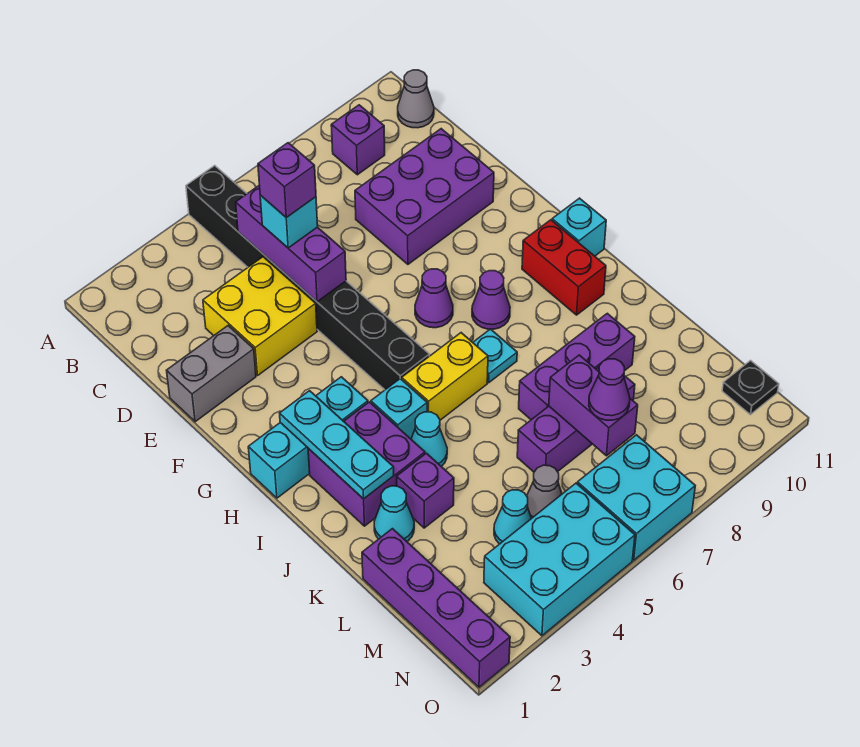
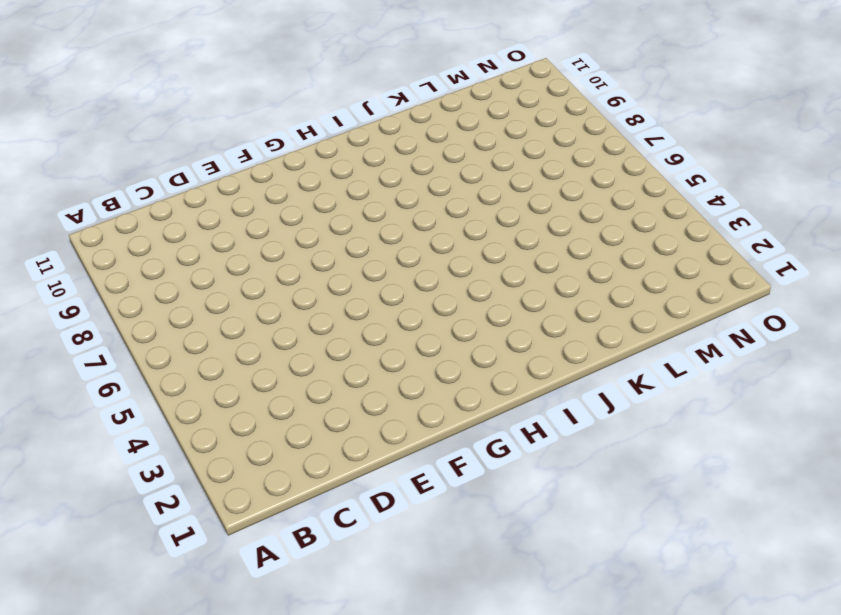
none -> black brick A5:H5 level 1
none -> purple brick B9 level 1
none -> grey cone B11 level 1
none -> yellow brick D3:E4 level 1

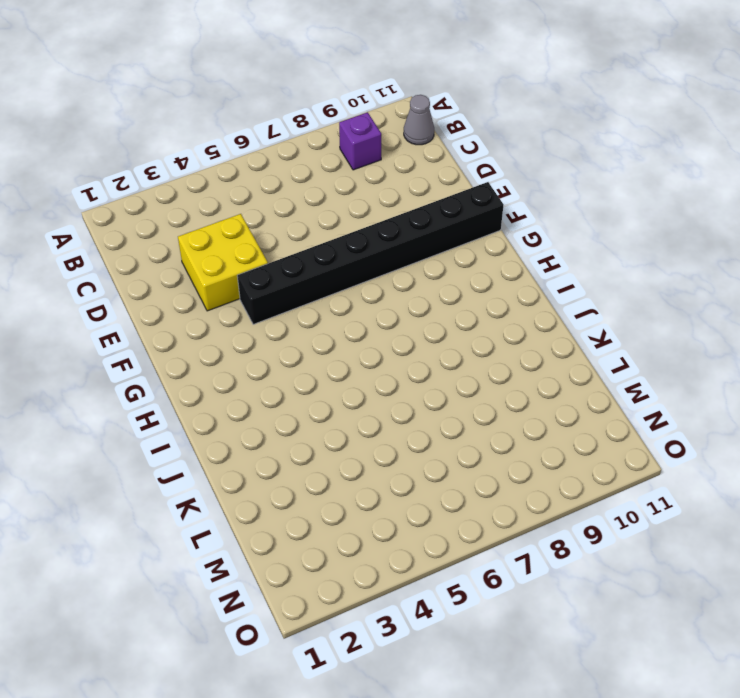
black brick F4:F11 level 1 -> black brick A5:H5 level 1
none -> purple brick D8:E10 level 1
none -> grey brick E1:E2 level 1
none -> purple cone G7 level 1
none -> cyan brick H1:H3 level 1

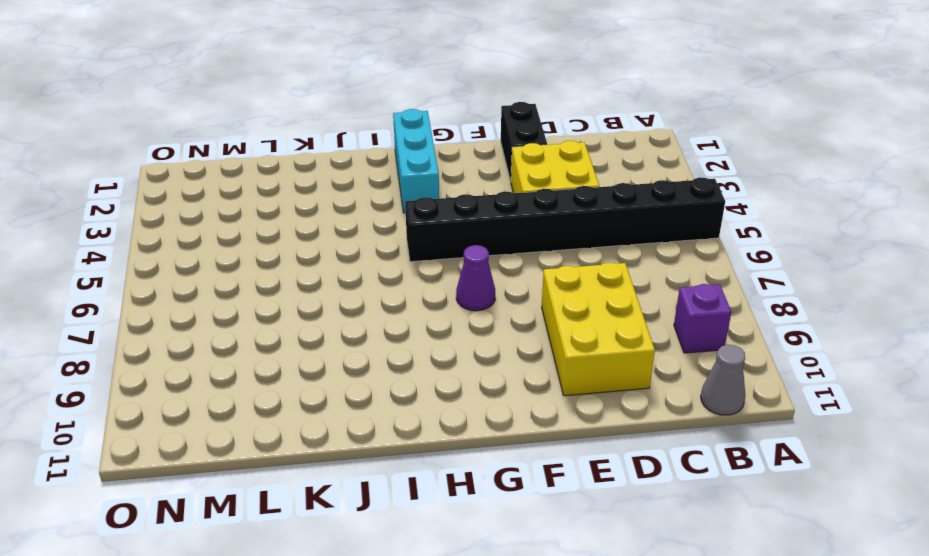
yellow brick D8:E10 level 1 -> purple brick D8:E10 level 1
black brick E1:E2 level 1 -> grey brick E1:E2 level 1
none -> purple cone H8 level 1
none -> red brick H10:I10 level 1
none -> cyan brick H11 level 1
none -> purple brick I2:J3 level 1

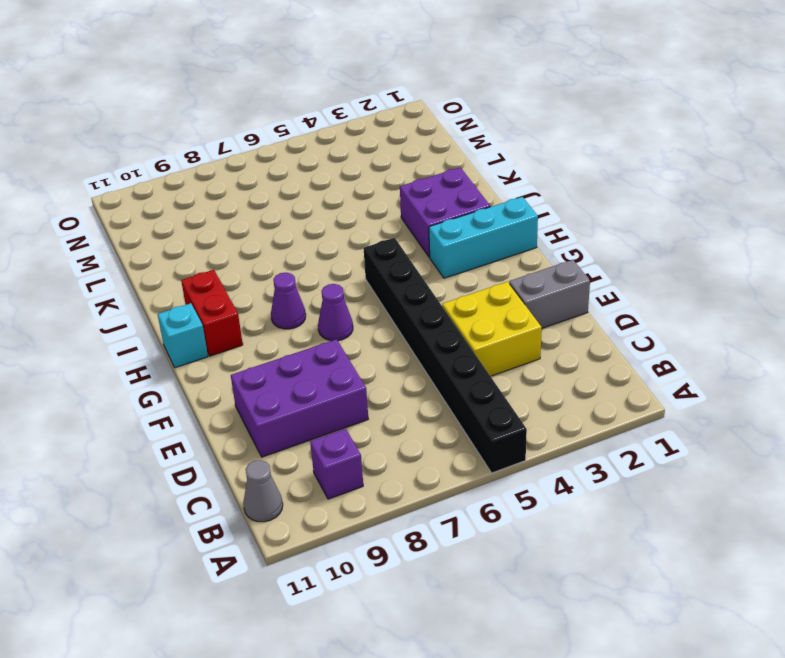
none -> cyan brick I4 level 1
none -> yellow brick I5:I6 level 1
none -> cyan plate I7 level 1
none -> cyan cone J4 level 1

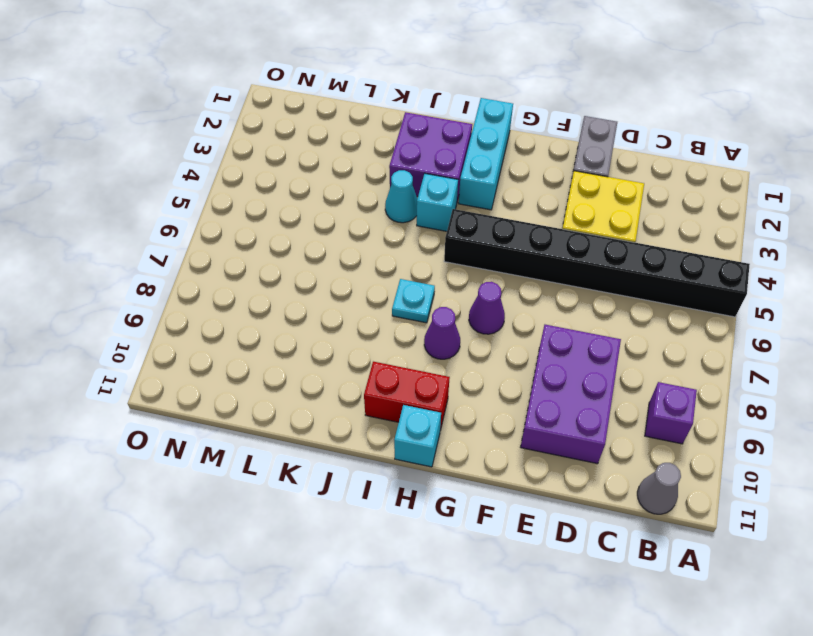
none -> yellow brick I5:I6 level 1
none -> cyan cone K2 level 1
none -> purple brick K3 level 1
none -> purple brick K7:K9 level 1

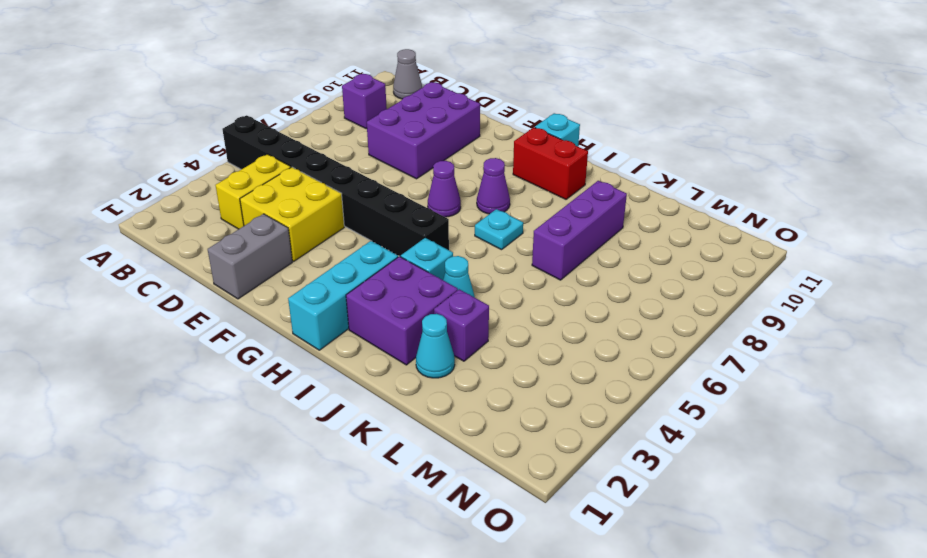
yellow brick C3:C4 level 1 -> yellow brick I5:I6 level 1
none -> purple brick L1:O1 level 1
none -> purple brick L6:L8 level 1
none -> cyan cone M4 level 1
none -> grey cone M5 level 1

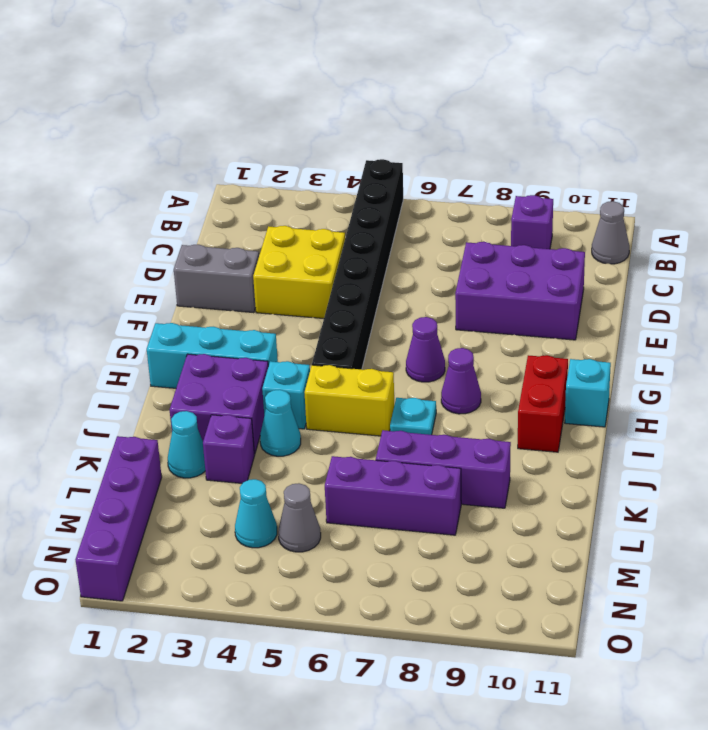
none -> cyan brick N3:O5 level 1
none -> cyan brick N6:O7 level 1
none -> black plate N11 level 1
none -> purple brick C5:E5 level 2

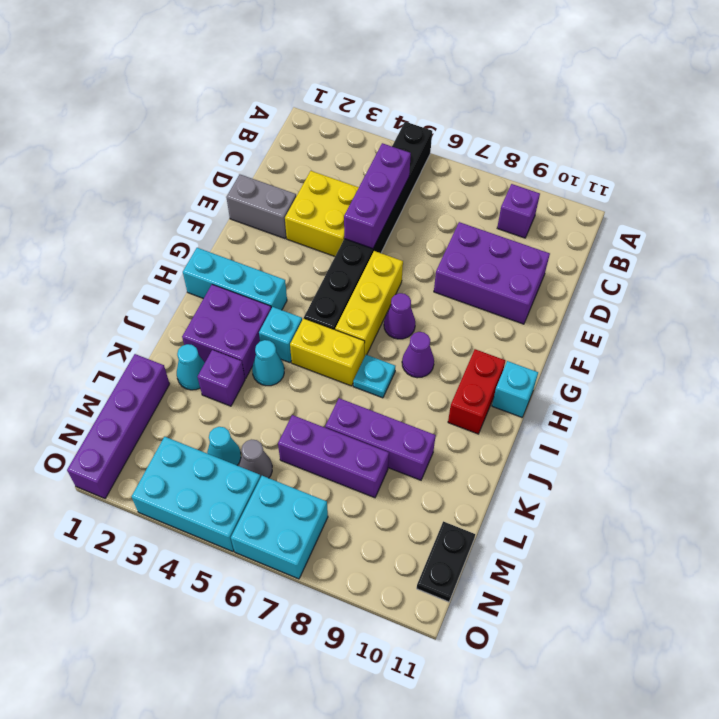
yellow brick F6:H6 level 1 -> none
black plate M11:N11 level 1 -> black plate N11 level 1
none -> grey cone B11 level 1
none -> cyan plate H2:J2 level 2
none -> purple brick L7:M7 level 2
none -> cyan brick D5 level 3

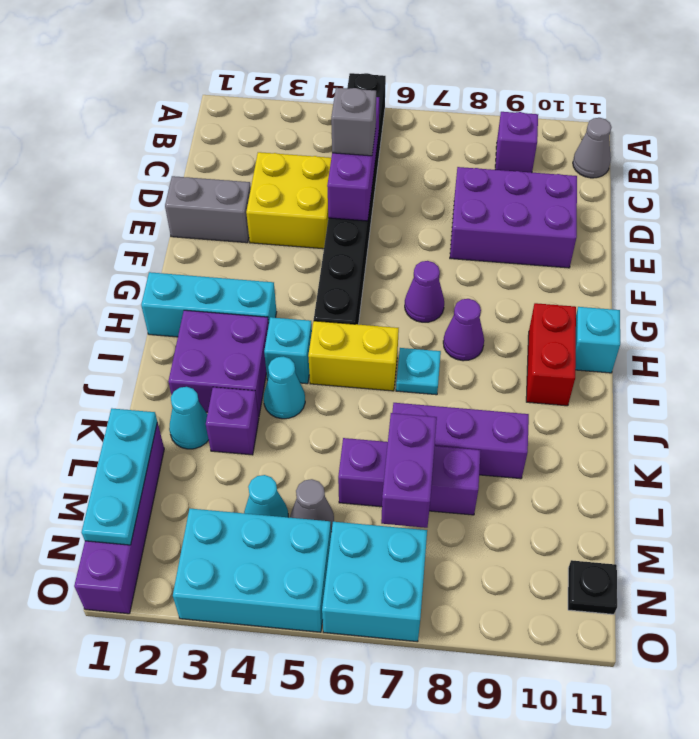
grey brick D5 level 3 -> cyan brick D5 level 3
cyan plate L1:N1 level 2 -> cyan plate H2:J2 level 2
none -> purple cone M7 level 3
none -> purple brick D5 level 4

